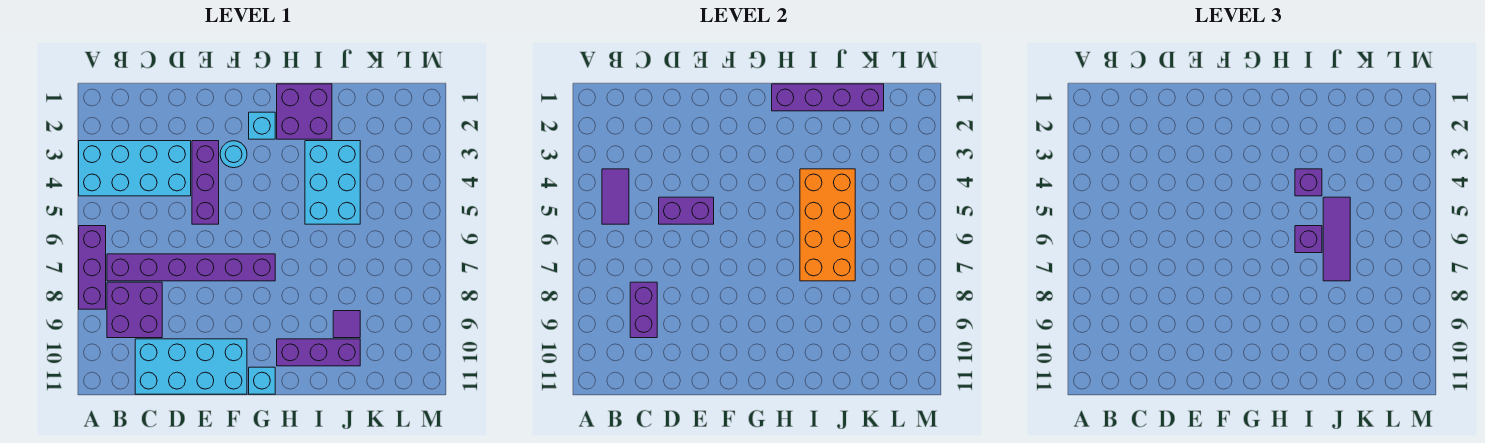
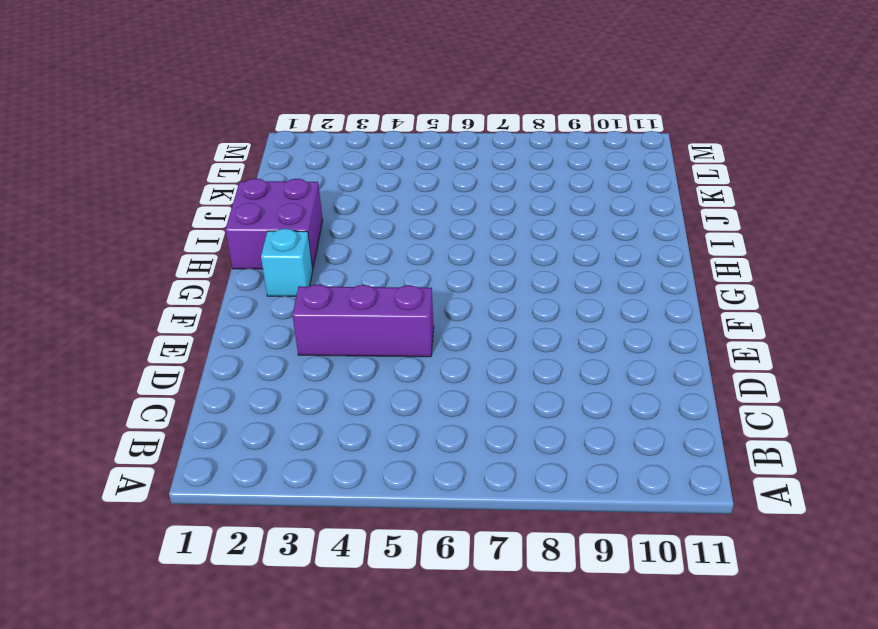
none -> cyan brick A3:D4 level 1
none -> purple brick A6:A8 level 1
none -> purple brick B7:G7 level 1

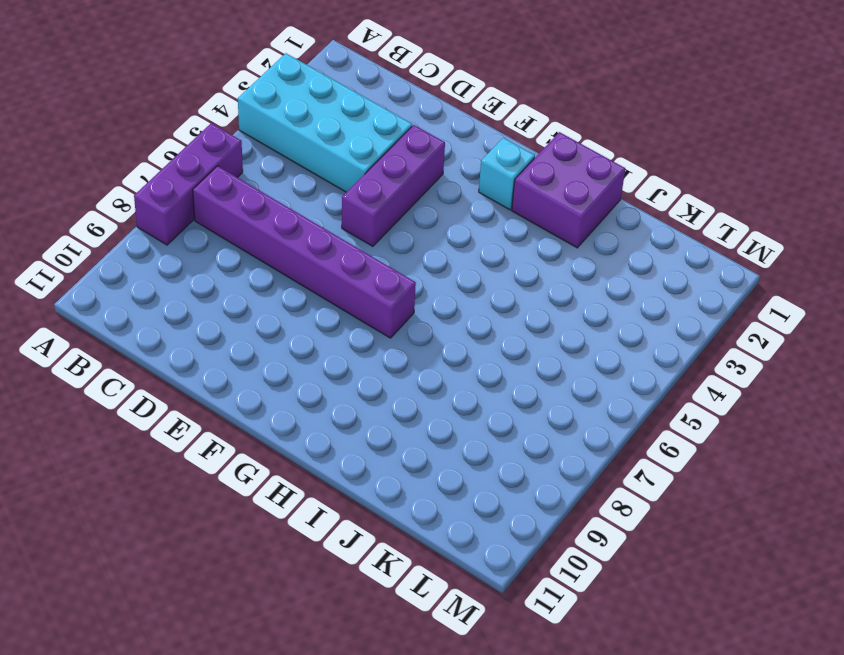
none -> purple brick B8:C9 level 1
none -> cyan brick C10:F11 level 1
none -> cyan round brick F3 level 1

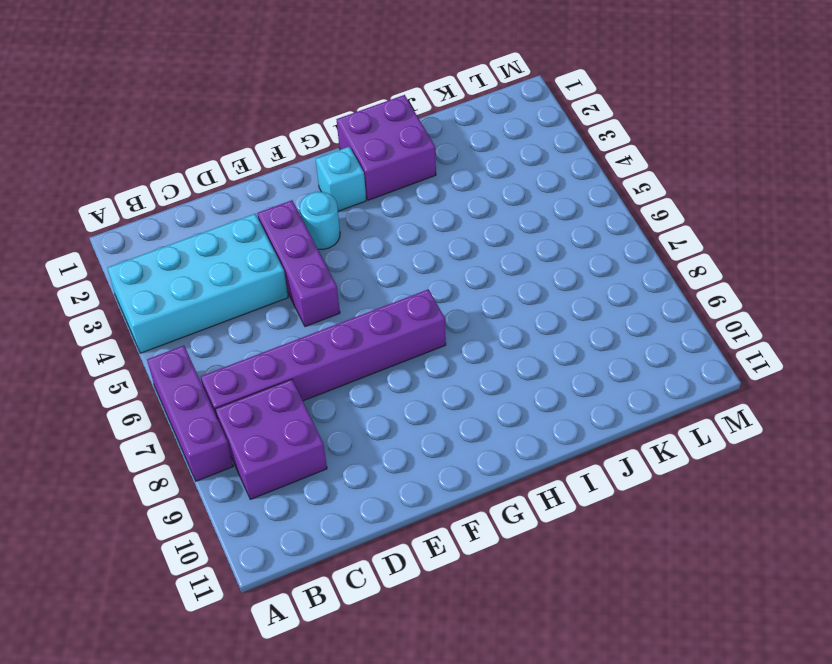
none -> cyan brick C10:F11 level 1
none -> cyan brick G11 level 1
none -> purple brick H10:J10 level 1

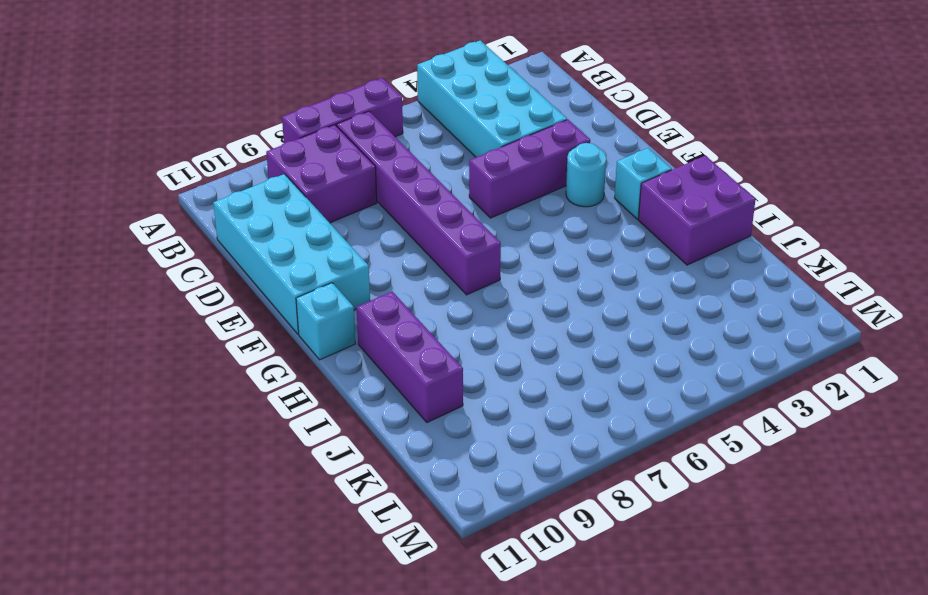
none -> cyan brick I3:J5 level 1
none -> purple tile J9 level 1
none -> purple tile B4:B5 level 2

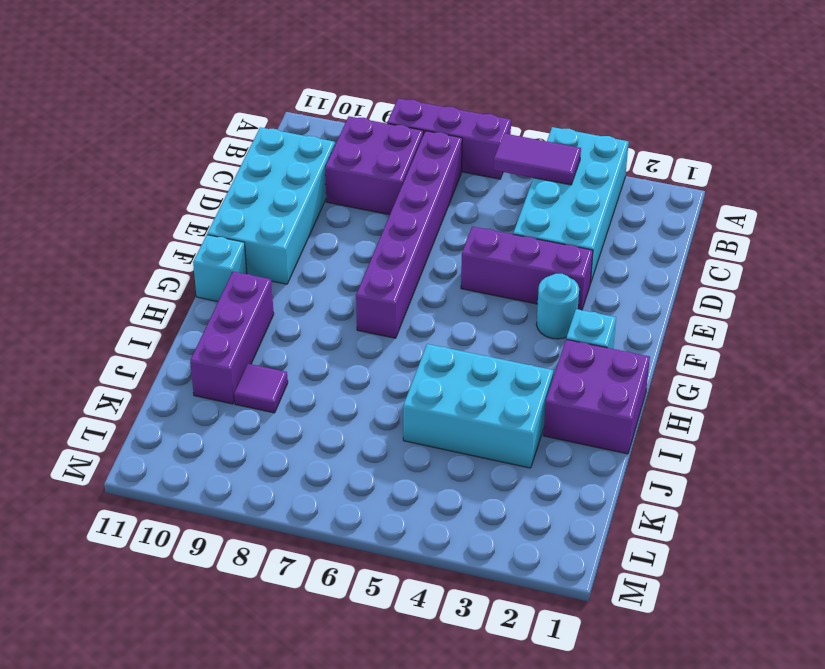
none -> purple brick C8:C9 level 2
none -> purple brick D5:E5 level 2
none -> purple brick H1:K1 level 2

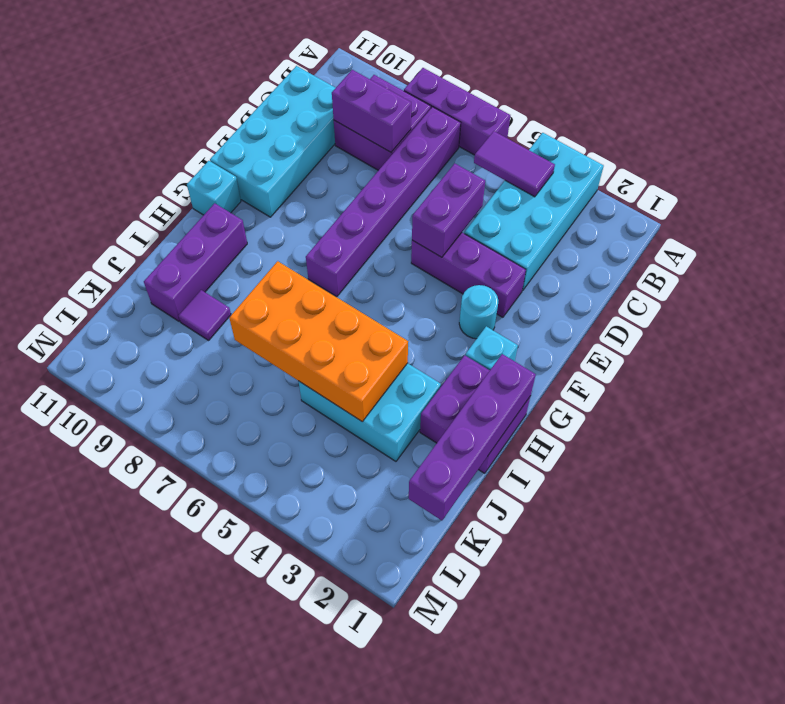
none -> purple brick I4 level 3
none -> purple brick I6 level 3
none -> purple tile J5:J7 level 3

